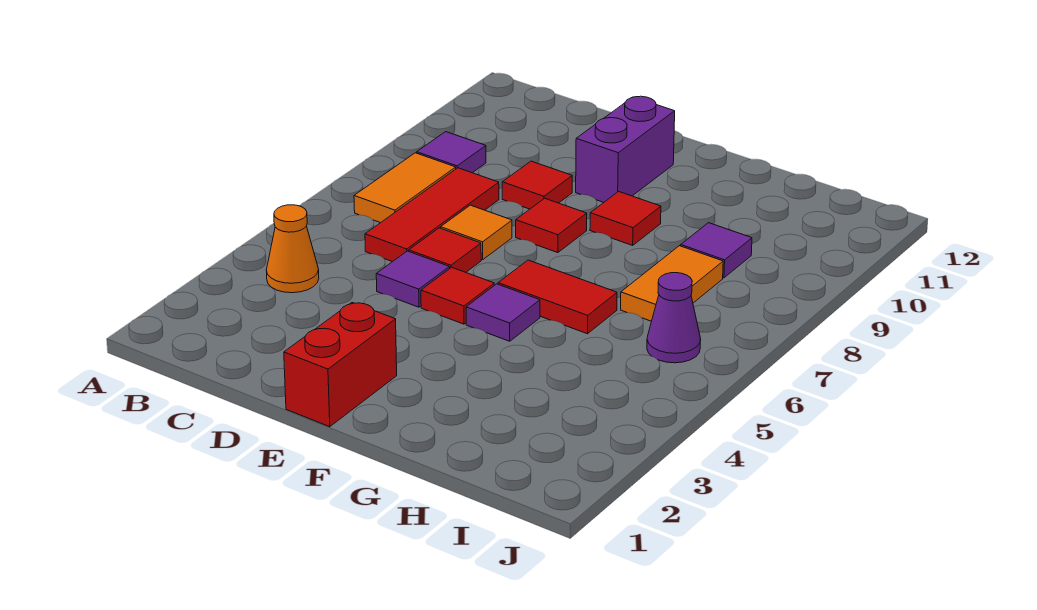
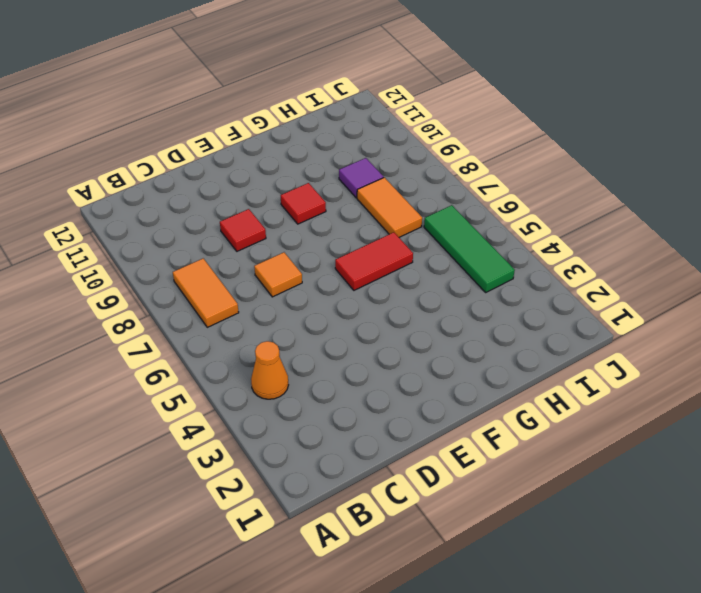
green tile I4:I6 level 1 -> purple cone I6 level 1
none -> purple tile B9 level 1
none -> red tile C6:C8 level 1
none -> purple tile D5 level 1

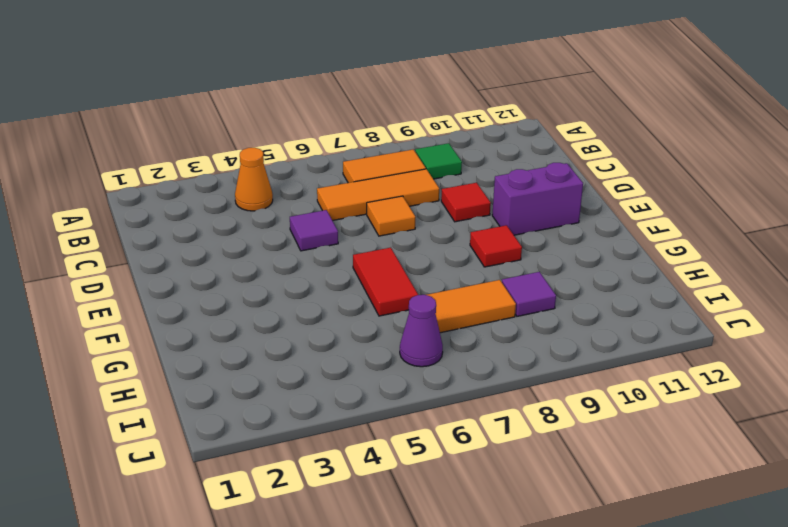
green tile B9 level 1 -> purple tile B9 level 1
orange tile C6:C8 level 1 -> red tile C6:C8 level 1
none -> red tile D6 level 1
none -> red brick E1:E2 level 1
none -> red tile E5 level 1

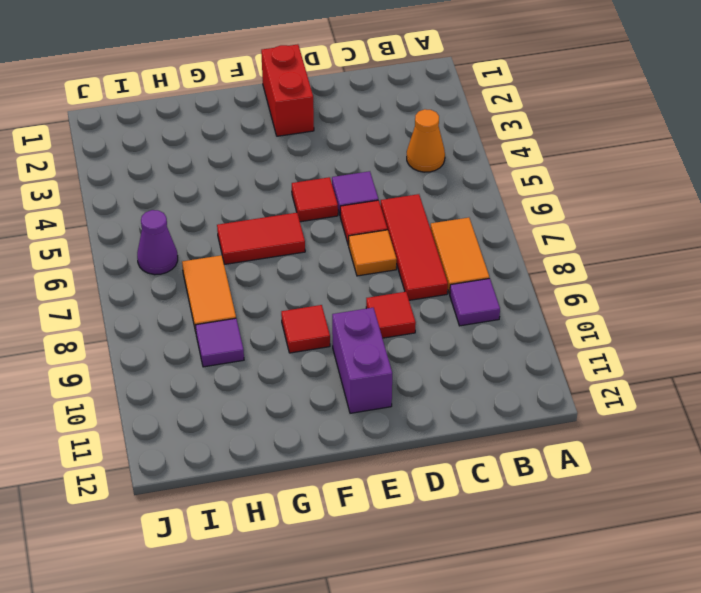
none -> red tile E8 level 1
none -> purple tile F5 level 1

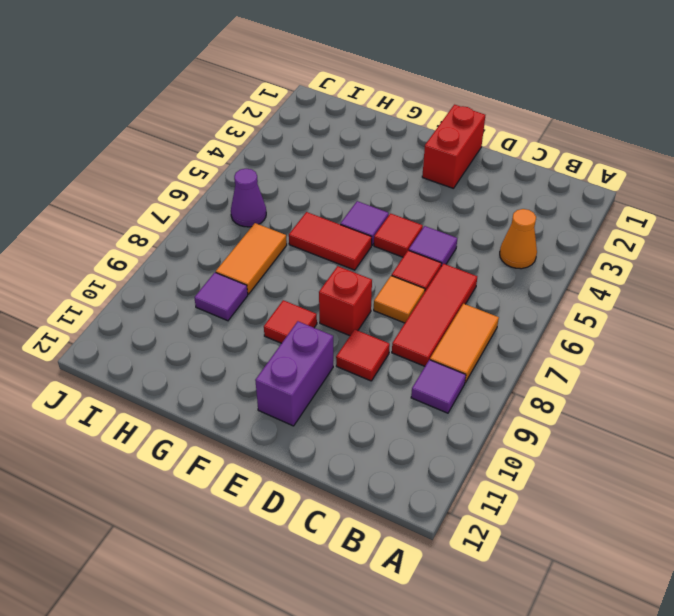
red brick E8 level 1 -> red tile E8 level 1

